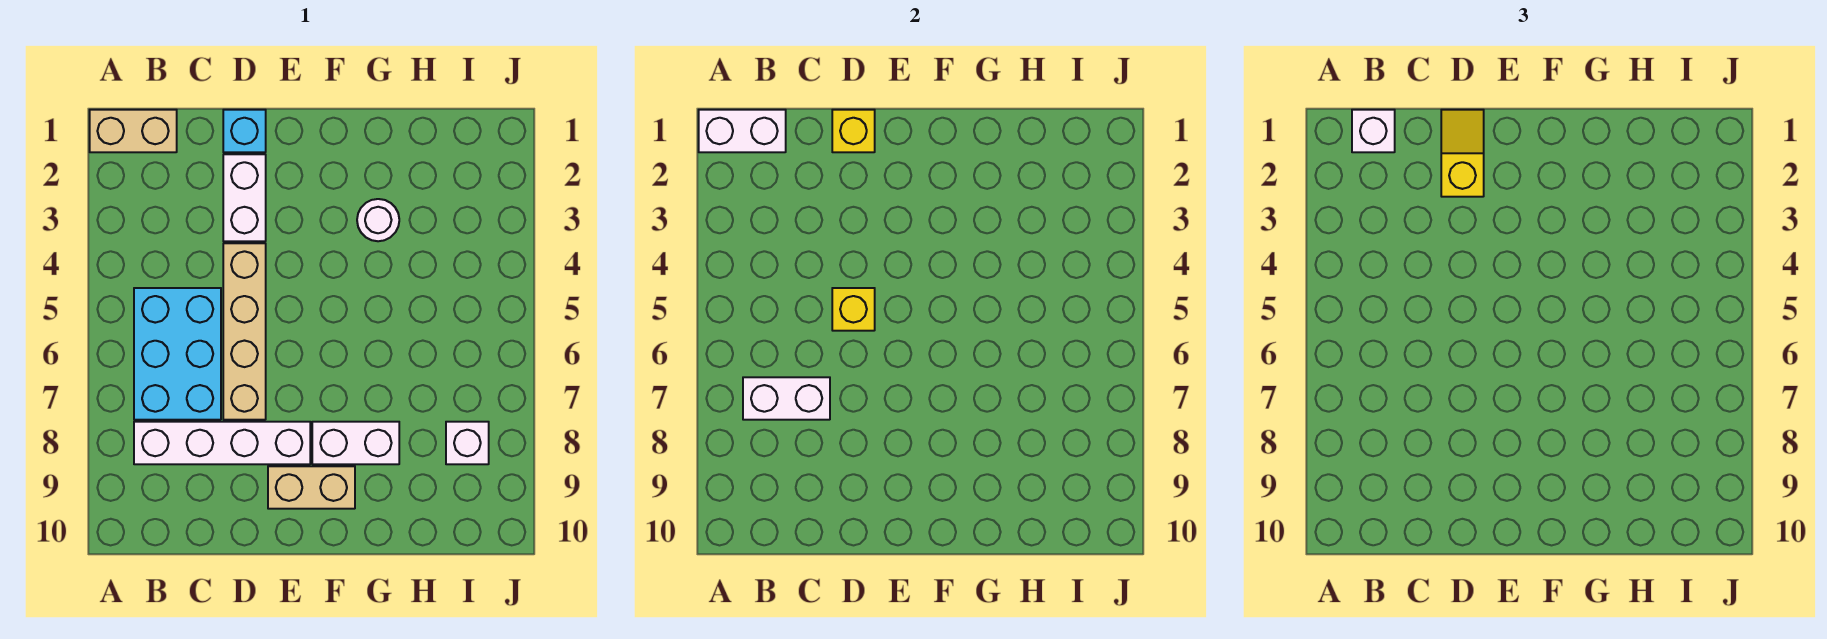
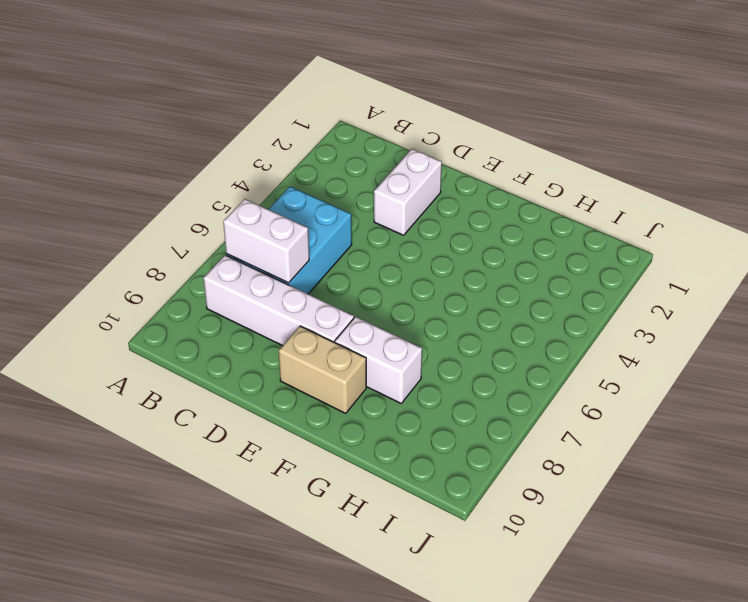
none -> tan brick A1:B1 level 1
none -> cyan brick D1 level 1
none -> tan brick D4:D7 level 1

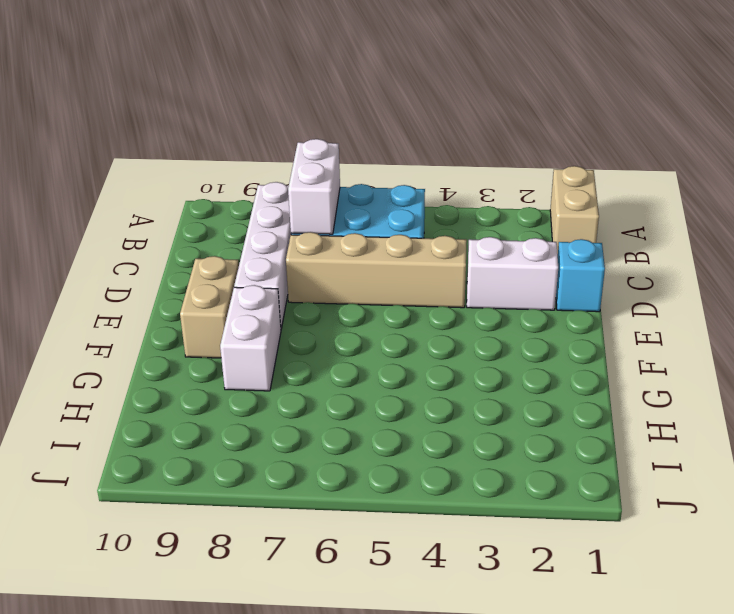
none -> white round brick G3 level 1
none -> white brick I8 level 1
none -> white brick A1:B1 level 2

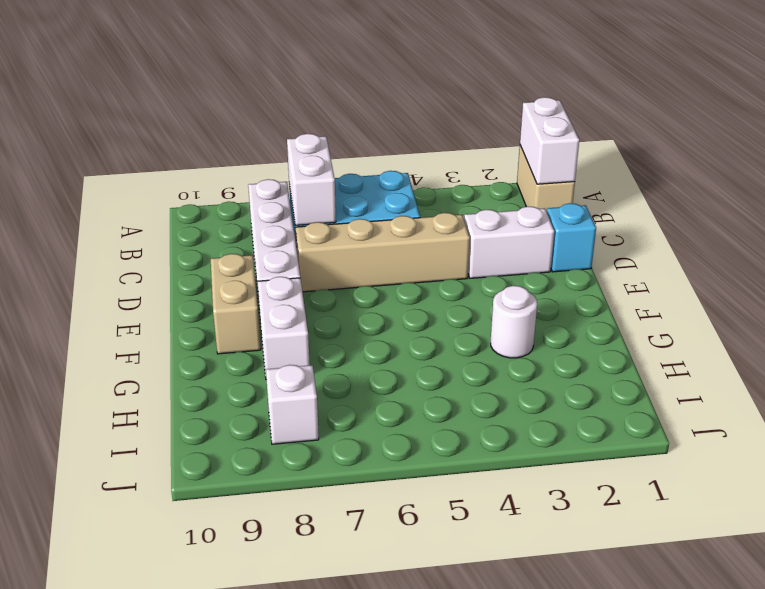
none -> yellow brick D1 level 2
none -> yellow brick D5 level 2
none -> white brick B1 level 3

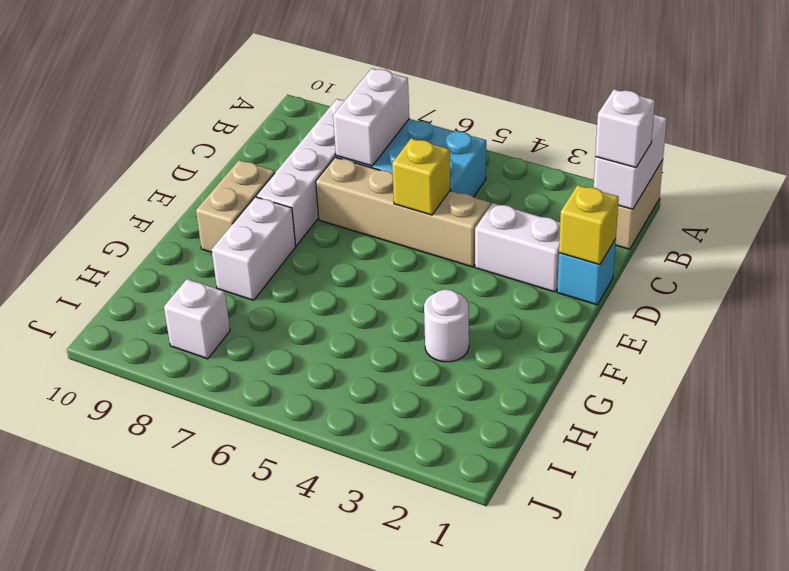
none -> yellow slope D1:D2 level 3 top 2

